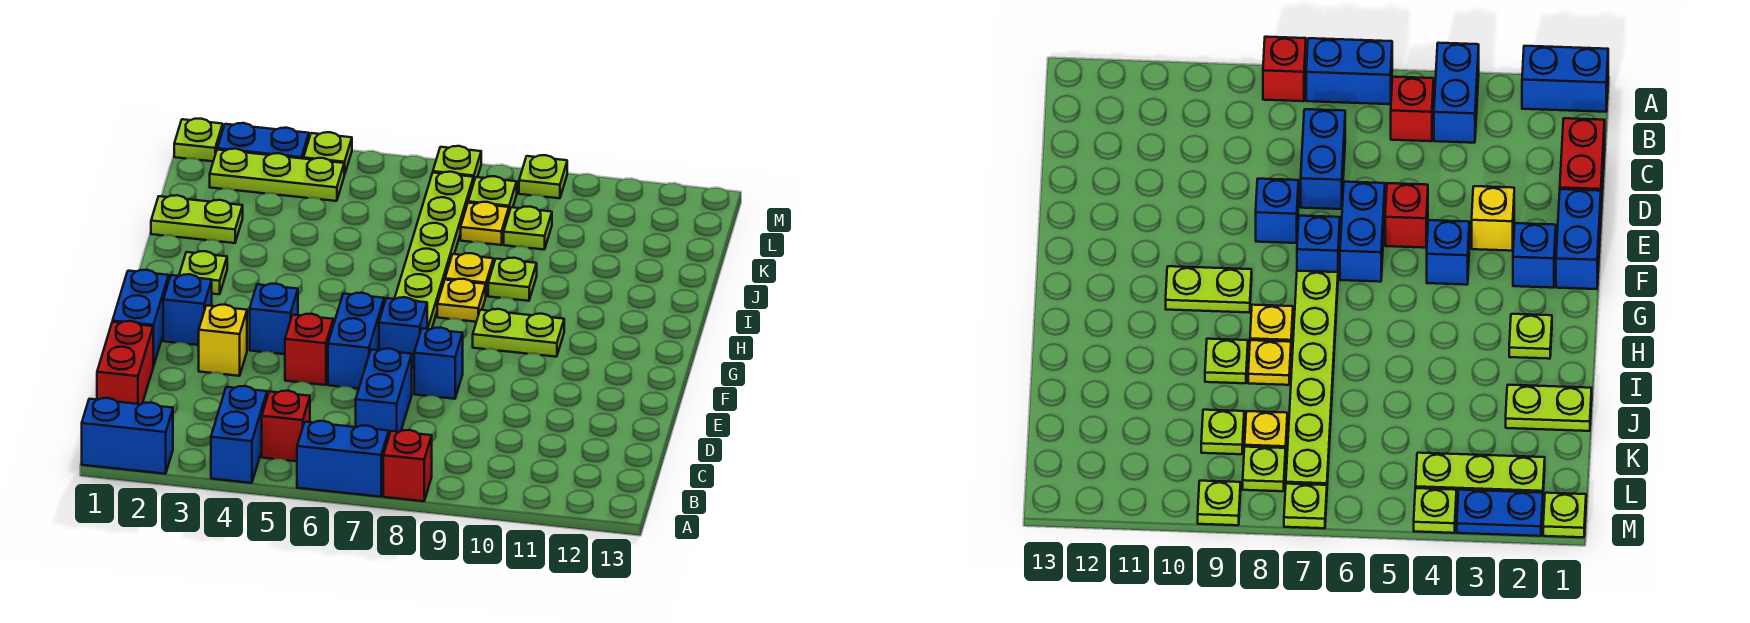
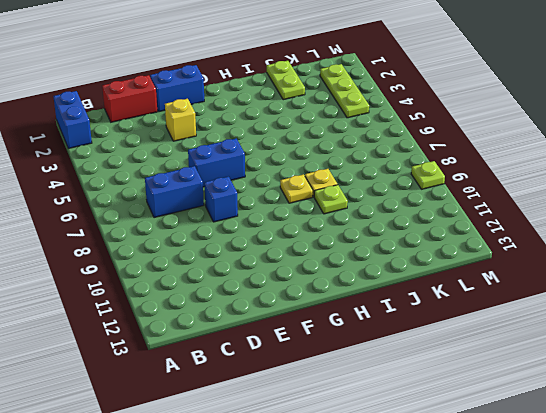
none -> blue brick A4:B4 level 1
none -> blue brick A6:A7 level 1
none -> red brick A8 level 1
none -> red brick B5 level 1

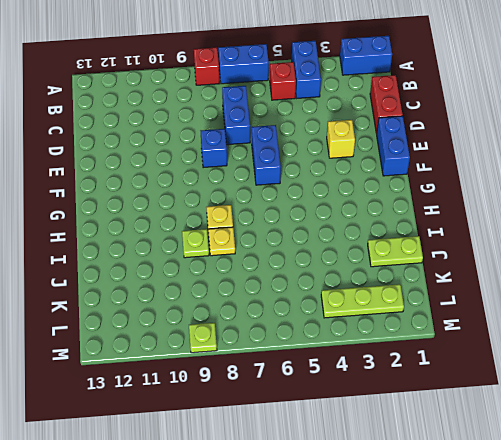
none -> red brick E5 level 1
none -> blue brick F2 level 1
none -> blue brick F4 level 1
none -> blue brick F7 level 1

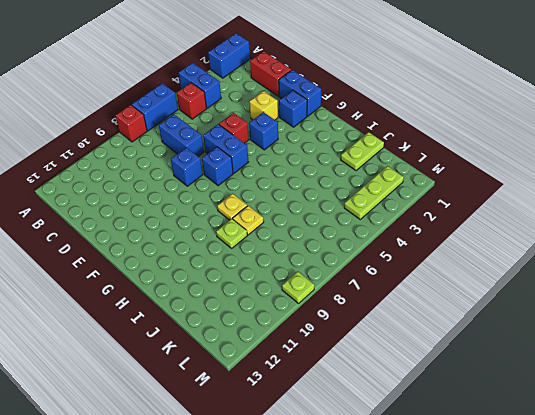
none -> lime plate G7:L7 level 1
none -> lime plate G9:G10 level 1
none -> lime plate H2 level 1
none -> yellow plate K8 level 1

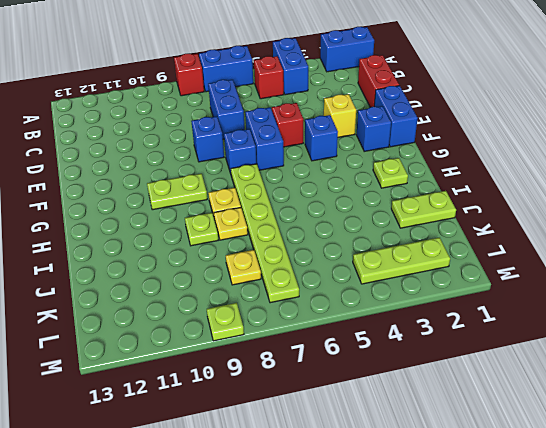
none -> lime plate K9 level 1
none -> lime plate L8 level 1
none -> lime plate M1 level 1
none -> blue plate M2:M3 level 1

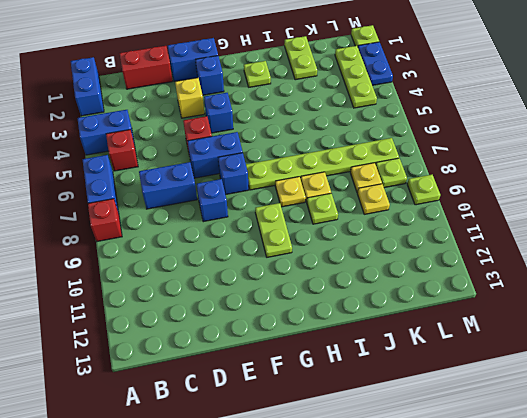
yellow plate K9 level 1 -> lime plate K9 level 1
none -> lime plate M4 level 1
none -> lime plate M7 level 1

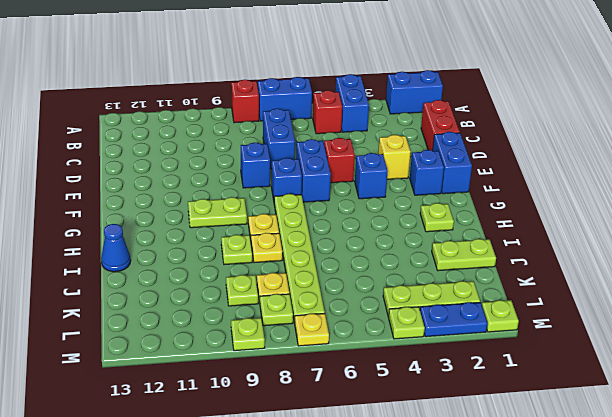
blue cone I13 level 1 -> none
yellow plate M7 level 1 -> lime plate M7 level 1

